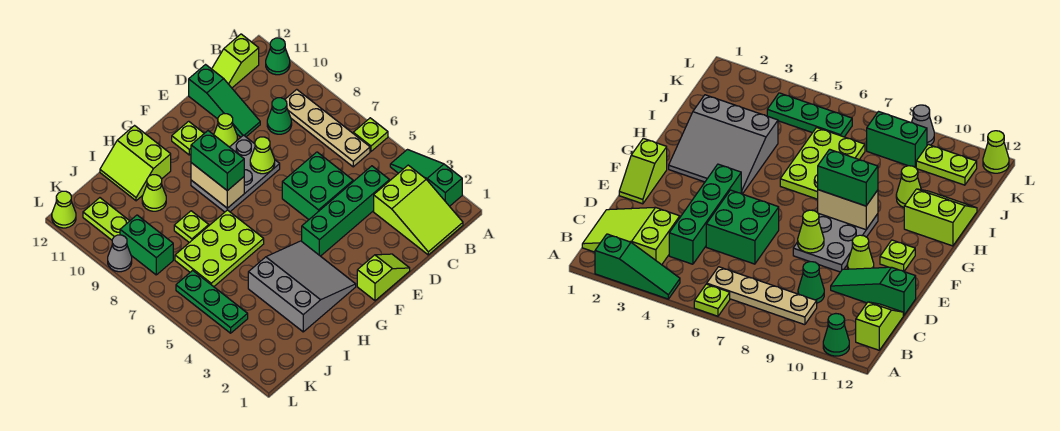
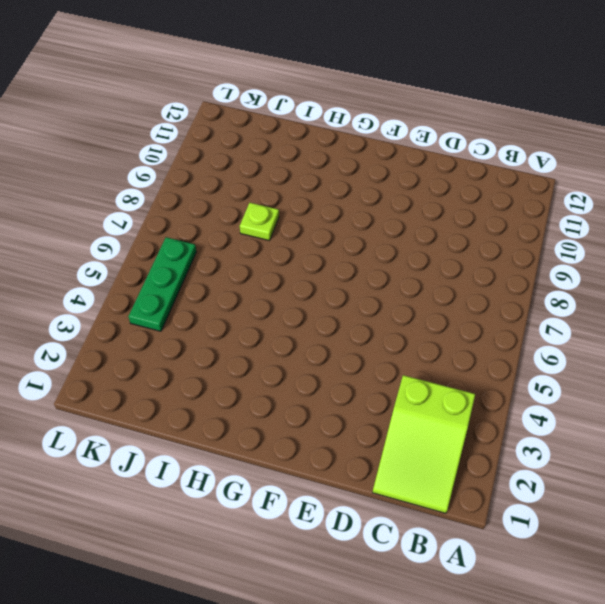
none -> green slope A2:A4 level 1 top 2
none -> lime plate A6 level 1
none -> green cone A11 level 1

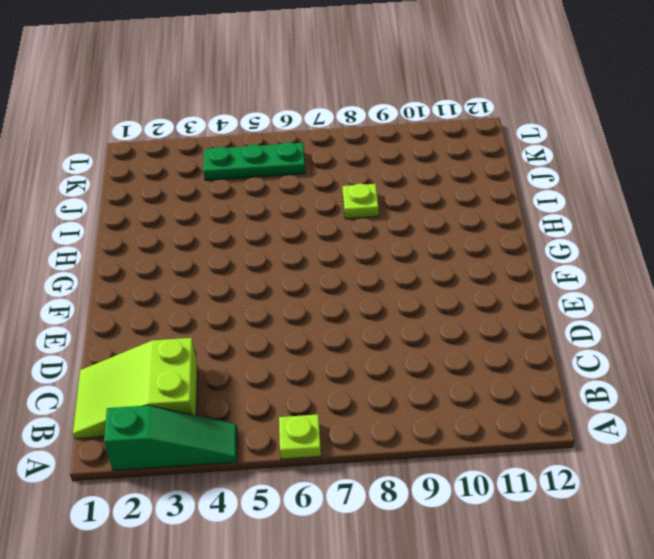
none -> green cone A11 level 1
none -> tan plate B6:B9 level 1
none -> lime slope B12:C12 level 1 top B

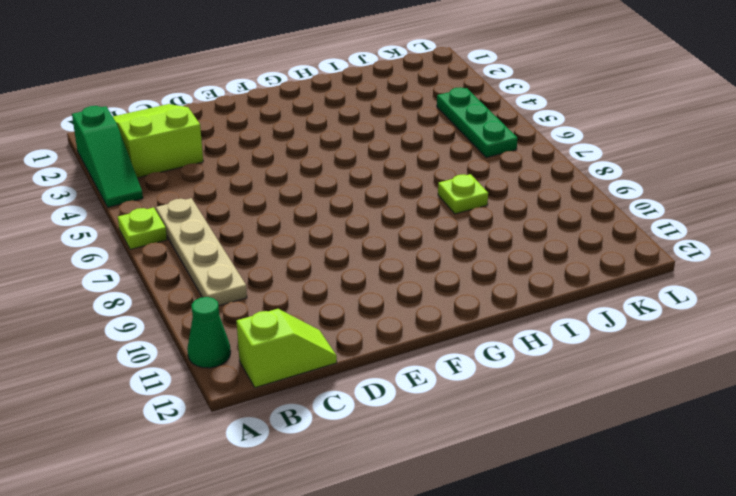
none -> green brick C4:F4 level 1
none -> green cone C9 level 1
none -> green brick D5:E6 level 1

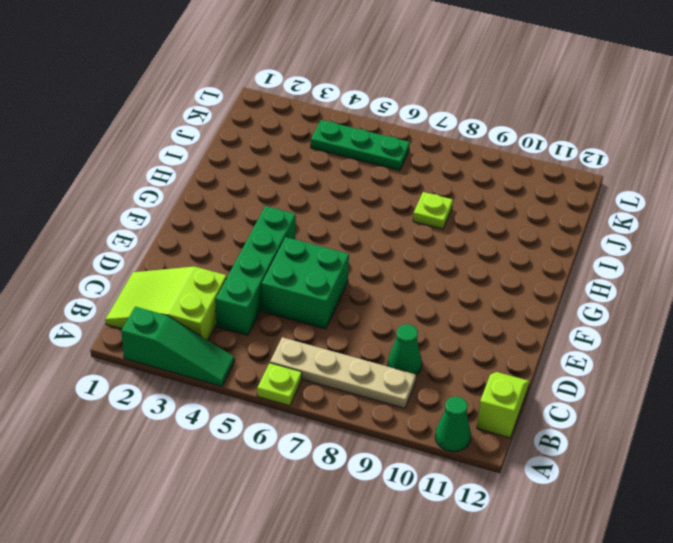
none -> green slope D10:D12 level 1 top 12
none -> lime slope E1:F1 level 1 top F
none -> grey plate E8:G9 level 1

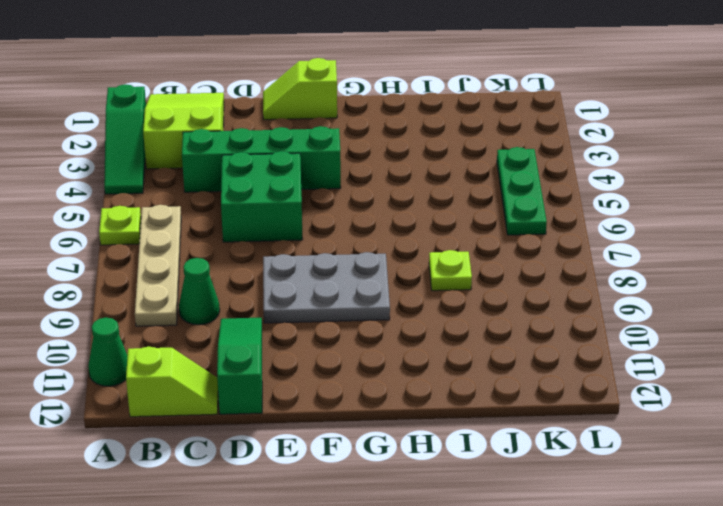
none -> lime cone E10 level 1
none -> lime plate F11 level 1
none -> grey slope G2:I4 level 1 top I

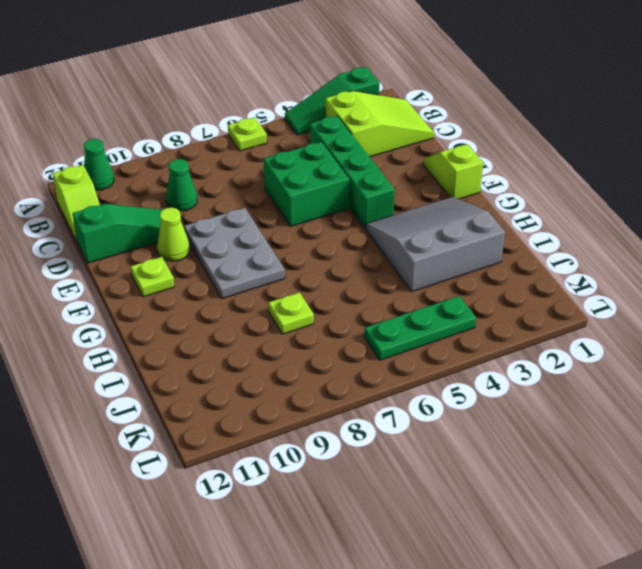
none -> tan plate B6:B9 level 1
none -> lime plate H6:J7 level 1
none -> lime slope H11:I12 level 1 top H

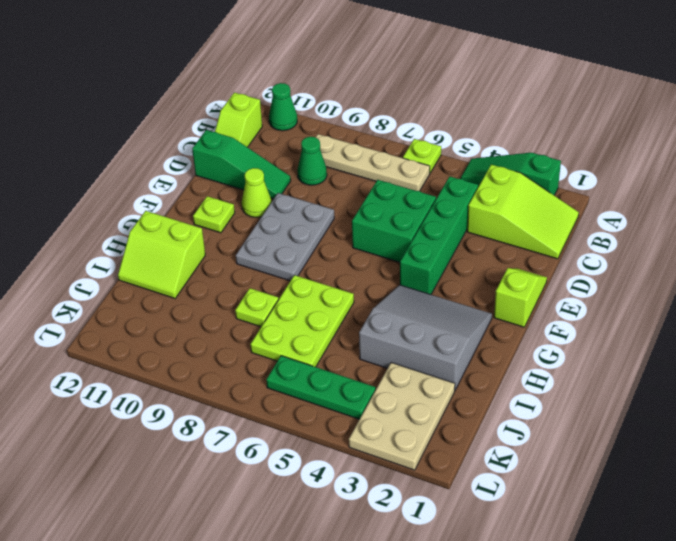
tan plate J2:L3 level 1 -> none
none -> lime cone I10 level 1
none -> green brick K8:K9 level 1
none -> lime plate K10:K11 level 1

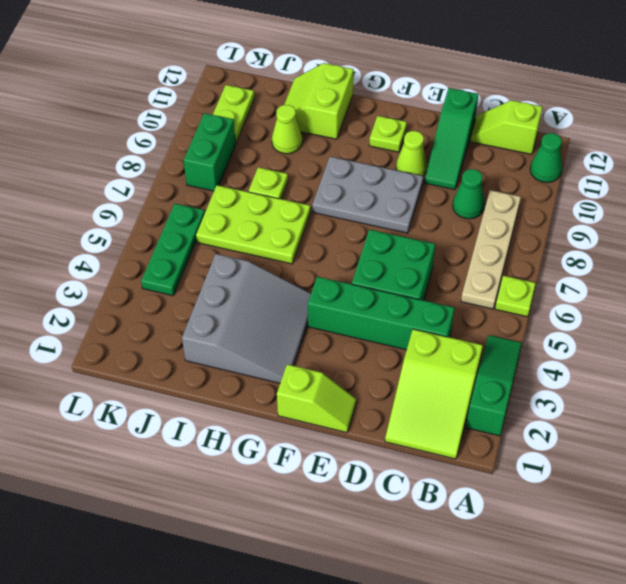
none -> grey cone L9 level 1
none -> lime cone L12 level 1
none -> lime cone E8 level 2

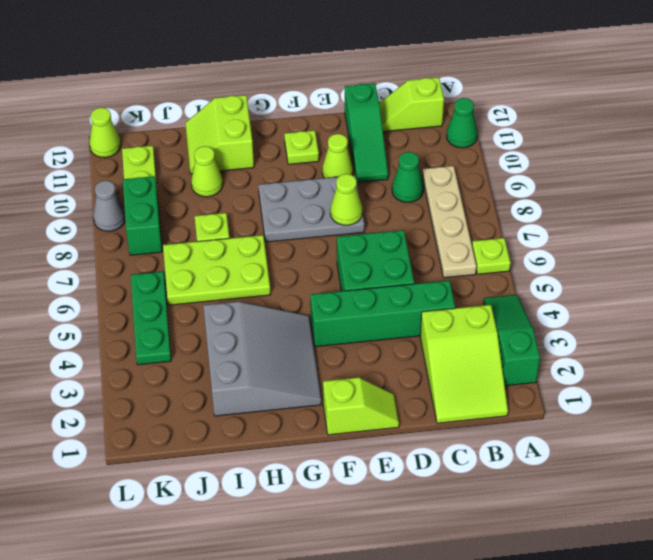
none -> tan brick G8:G9 level 2
none -> green brick G8:G9 level 3

